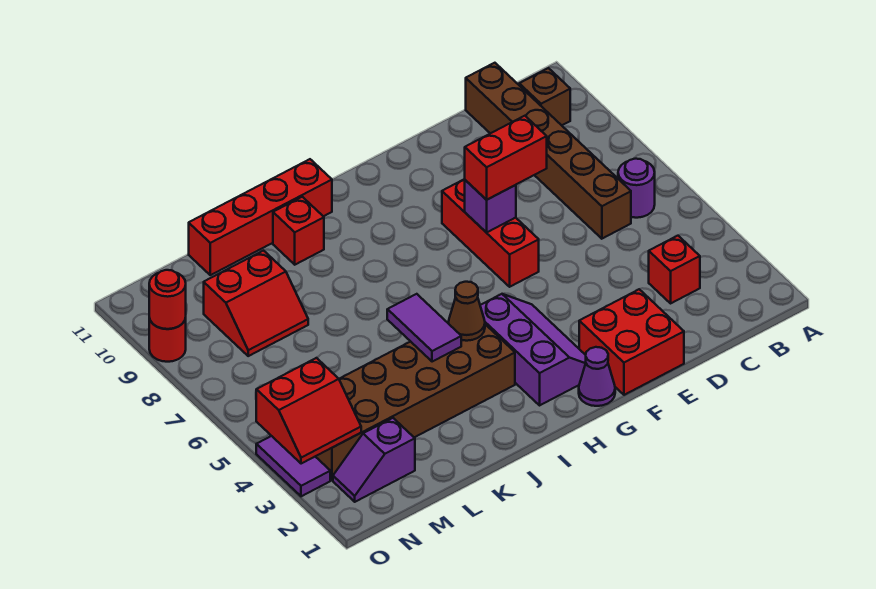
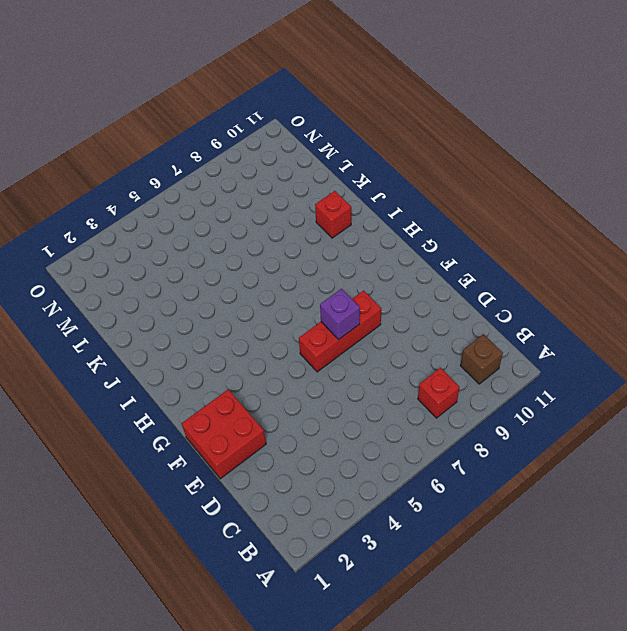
red brick B8 level 1 -> red brick C3 level 1
none -> purple round brick B6 level 1
none -> brown brick C6:C11 level 1
none -> purple cone G1 level 1

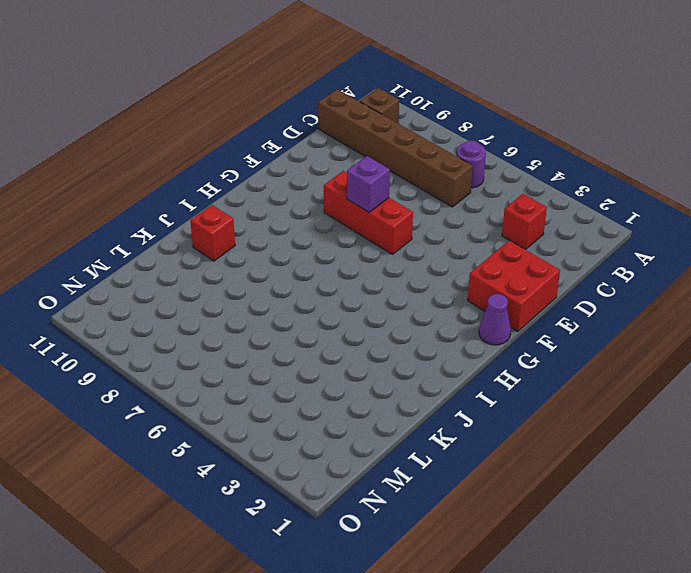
none -> purple slope G2:H4 level 1 top H
none -> brown brick I3:N4 level 1
none -> red brick I11:L11 level 1

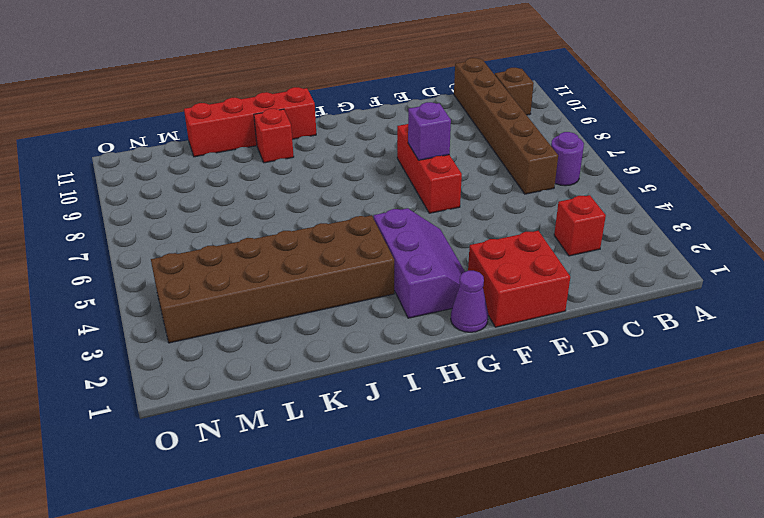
none -> red slope L8:M9 level 1 top 9
none -> purple slope M2:N2 level 1 top M
none -> purple tile O3:O4 level 1

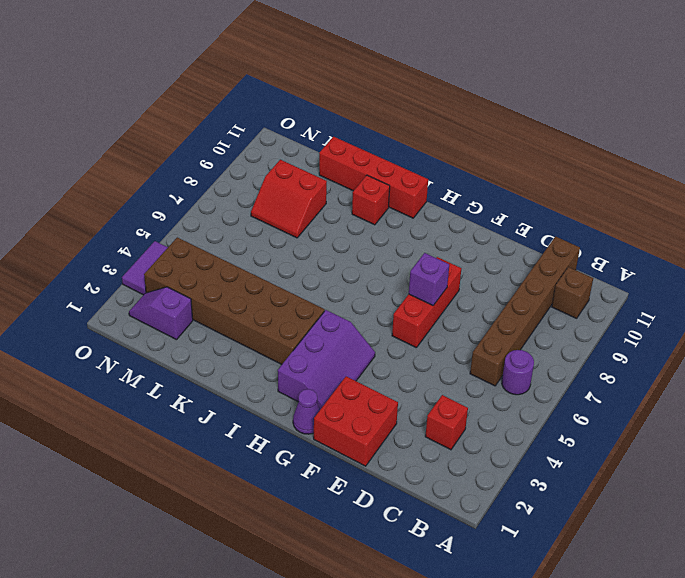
none -> red round brick O9 level 1
none -> brown cone I4 level 2
none -> purple tile J4:J5 level 2

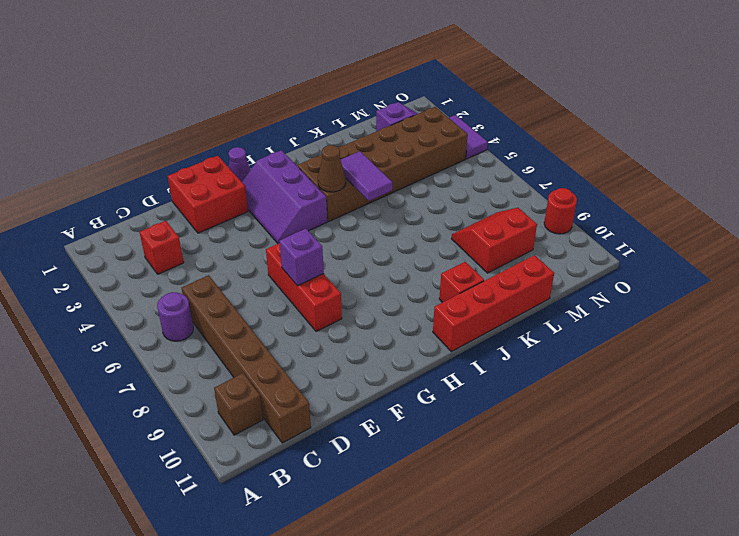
none -> red slope N3:O4 level 2 top 4
none -> red round brick O9 level 2
none -> red brick E7:F7 level 3

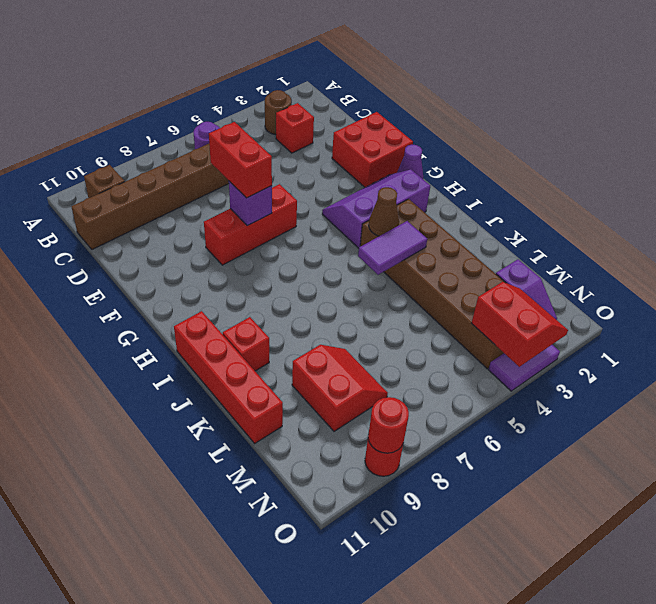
brown round brick B3 level 1 -> none

